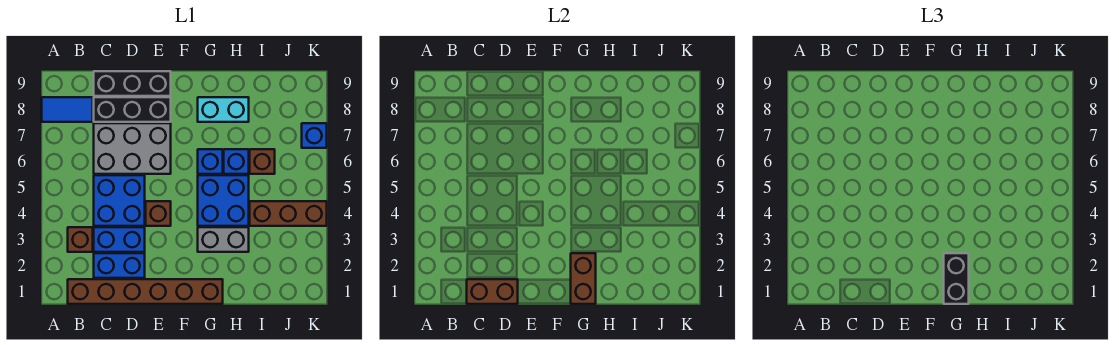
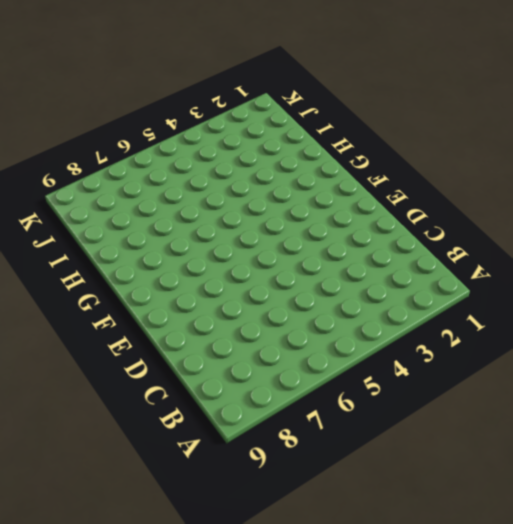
none -> blue tile A8:B8 level 1
none -> brown brick B1:G1 level 1
none -> brown brick B3 level 1

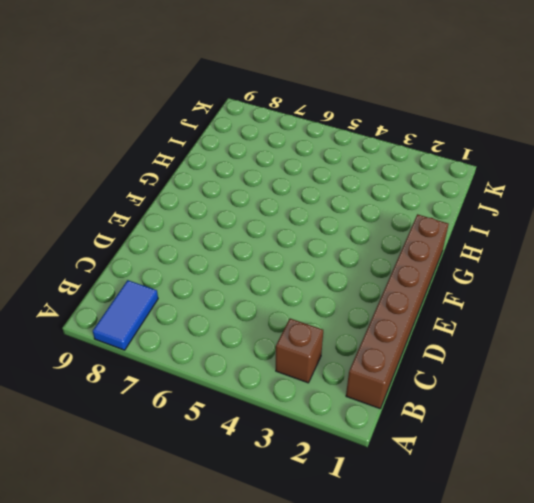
none -> blue brick C2:D2 level 1
none -> blue brick C3:D3 level 1
none -> blue brick C4:D5 level 1

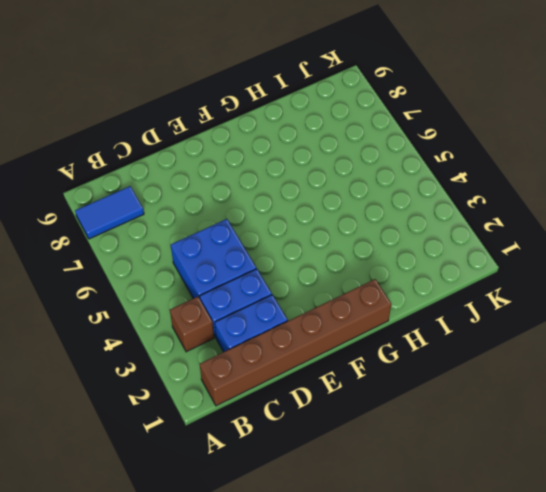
none -> grey brick C6:E7 level 1
none -> black brick C8:E8 level 1
none -> black brick C9:E9 level 1

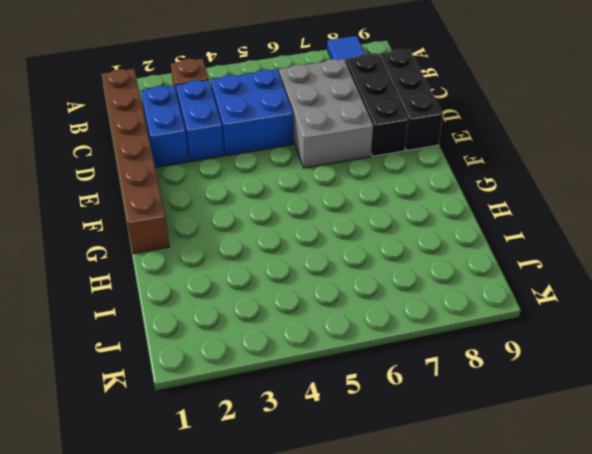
none -> brown brick E4 level 1
none -> grey brick G3:H3 level 1
none -> blue brick G4:H5 level 1

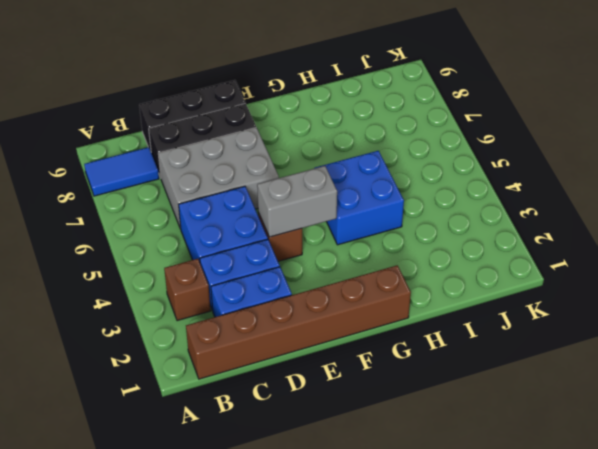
grey brick E4:F4 level 2 -> grey brick G3:H3 level 1
none -> blue brick G6 level 1
none -> cyan brick G8:H8 level 1
none -> blue brick H6 level 1

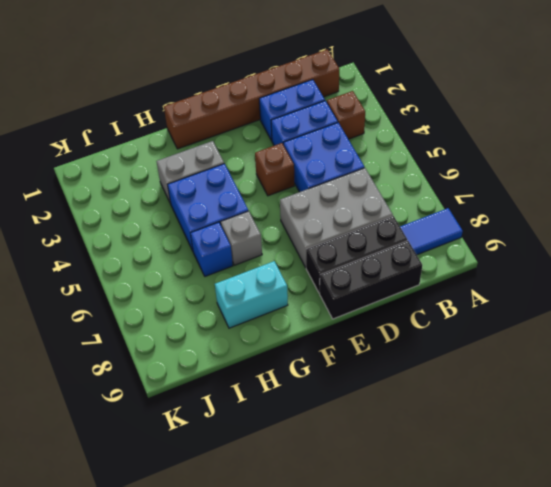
grey brick G6 level 1 -> blue brick G6 level 1
none -> brown brick I4:K4 level 1
none -> brown brick I6 level 1
none -> blue brick K7 level 1

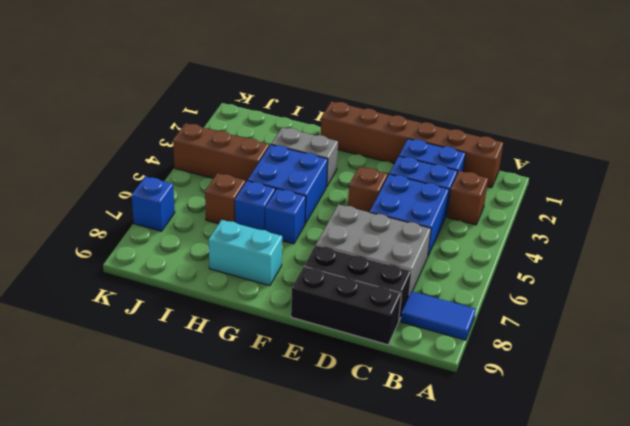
none -> brown brick C1:D1 level 2
none -> brown brick G1:G2 level 2
none -> black brick G1:G2 level 3

